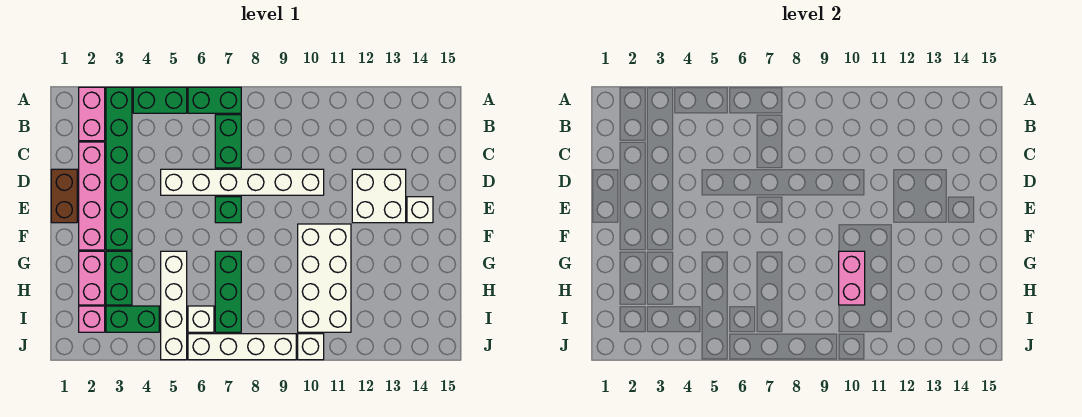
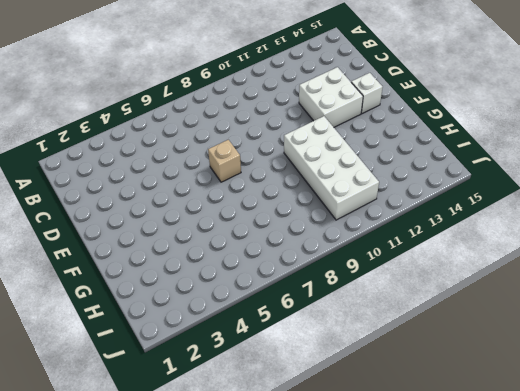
tan brick E7 level 1 -> green brick E7 level 1
none -> pink brick A2:B2 level 1
none -> green brick A3:F3 level 1
none -> green brick A4:A5 level 1

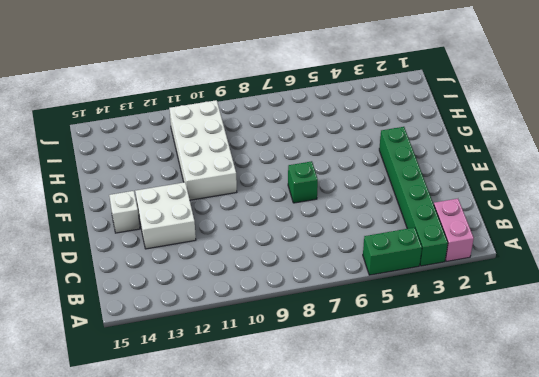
none -> green brick A6:A7 level 1
none -> green brick B7:C7 level 1
none -> pink brick C2:F2 level 1

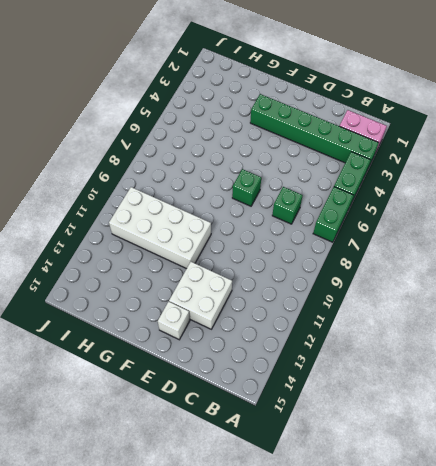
green brick C7 level 1 -> green brick B7:C7 level 1
none -> pink brick C2:F2 level 1
none -> brown brick D1:E1 level 1
none -> white brick D5:D10 level 1

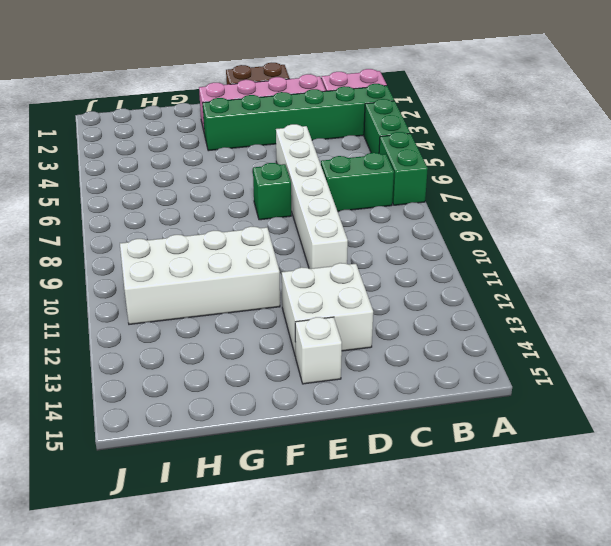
none -> pink brick G2:H2 level 1
none -> green brick G3:H3 level 1
none -> white brick G5:J5 level 1

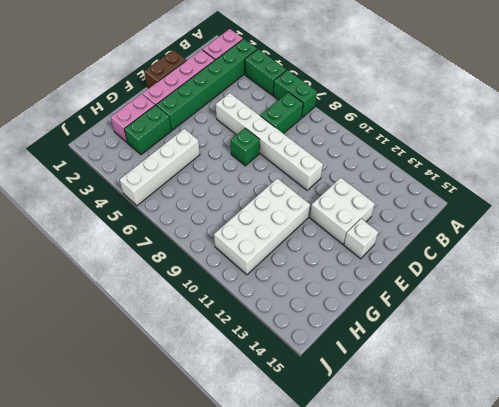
none -> green brick G7:I7 level 1
none -> pink brick I2 level 1
none -> green brick I3:I4 level 1

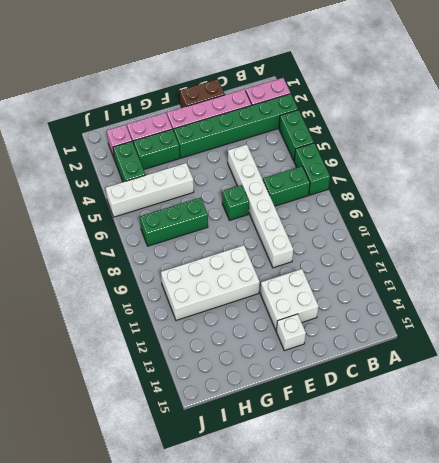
none -> white brick I6 level 1
none -> white brick J6:J9 level 1
none -> white brick J10 level 1

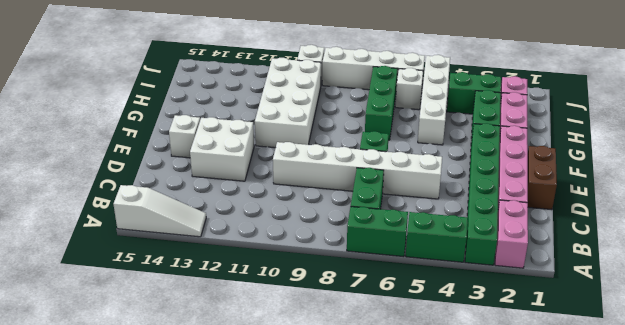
white slope A13:A15 level 1 top 15 -> none
none -> pink brick G10:H10 level 2

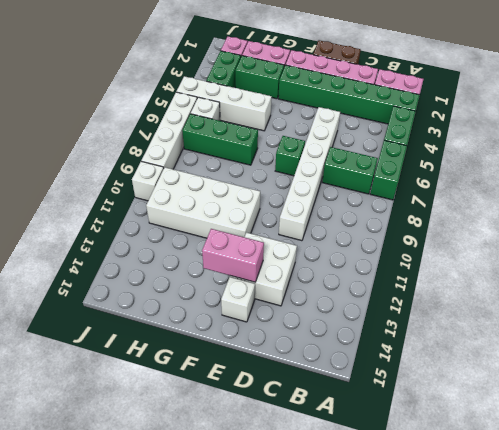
pink brick E13:F13 level 2 -> pink brick G10:H10 level 2

